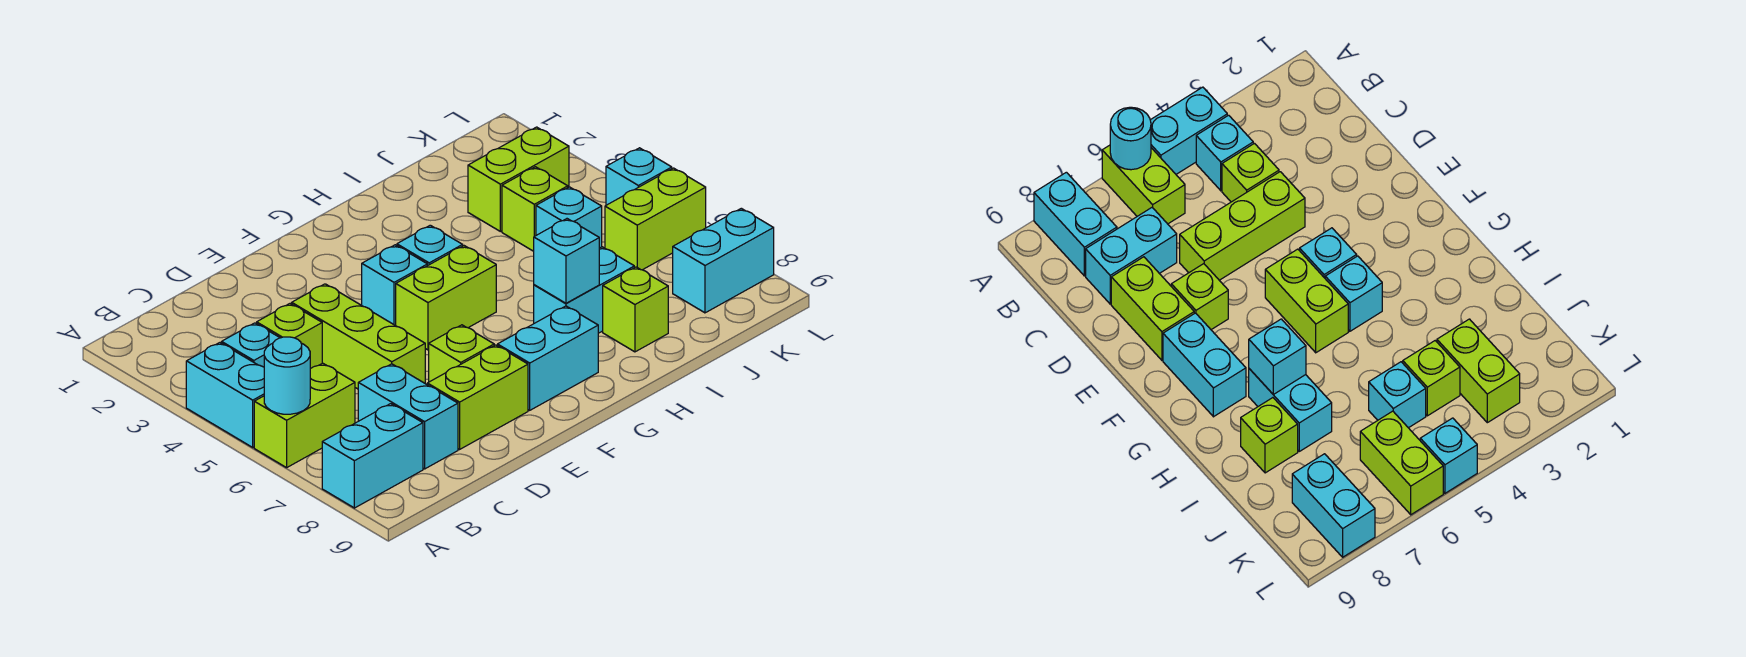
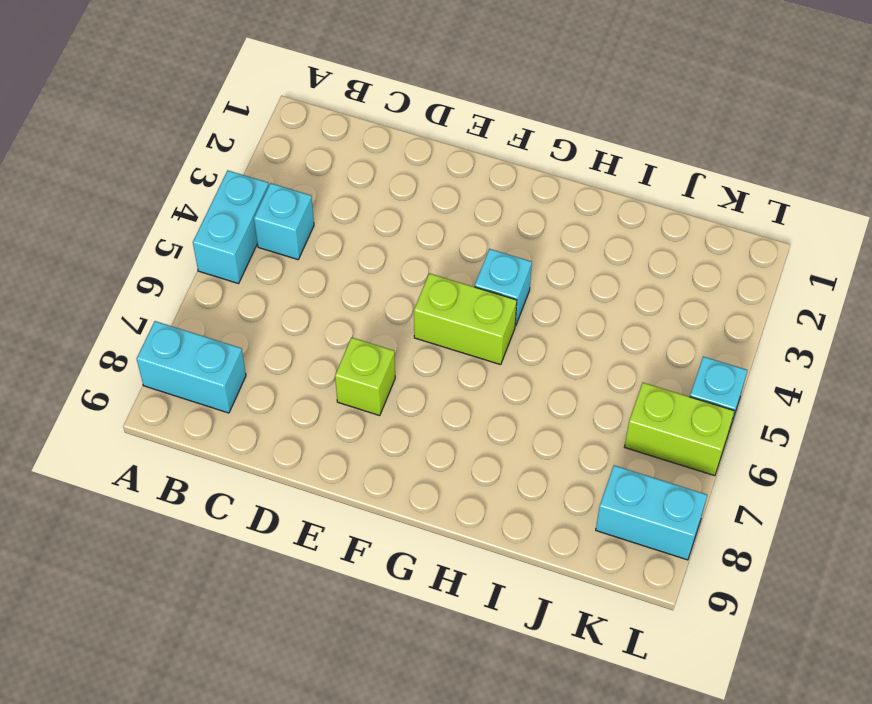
none -> lime brick A6:B6 level 1
none -> lime brick C4 level 1
none -> cyan brick C7:C8 level 1

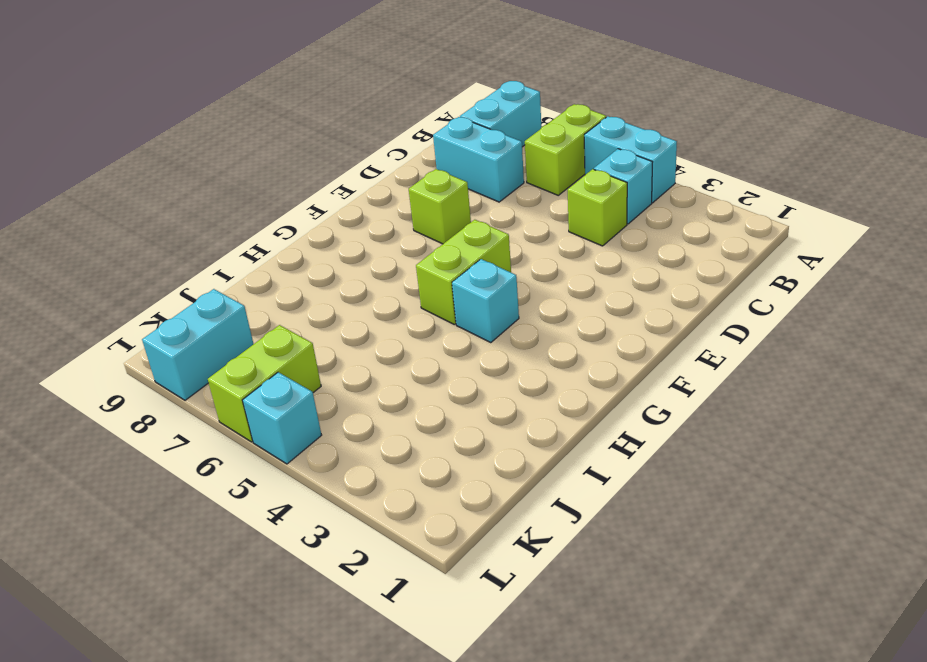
none -> lime brick D4:D6 level 1
none -> lime brick D8:E8 level 1
none -> cyan brick F4 level 1

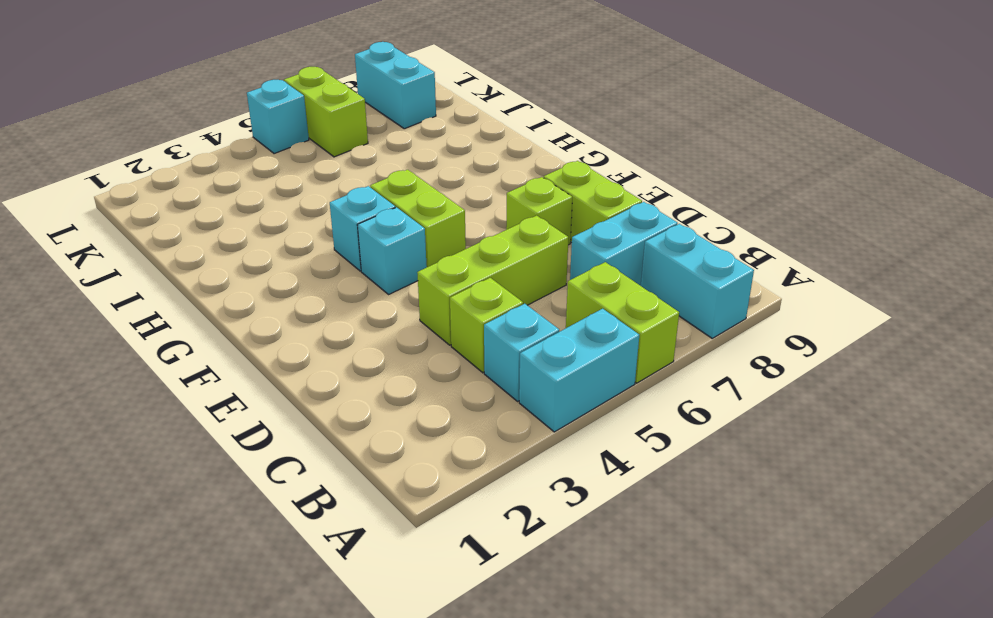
none -> cyan brick F8:G8 level 1
none -> cyan brick H7:I7 level 1
none -> lime brick I8 level 1

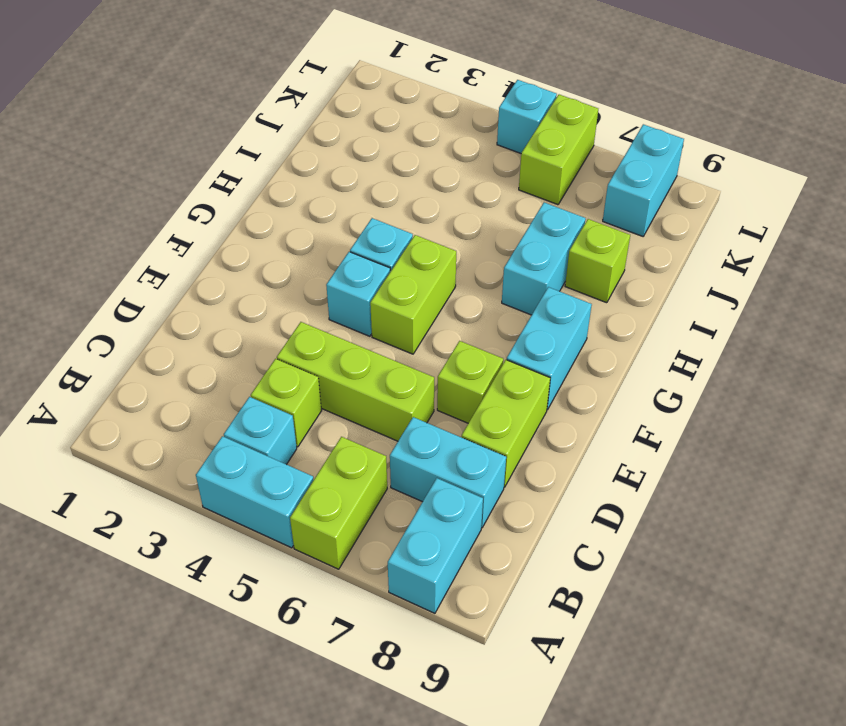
none -> lime brick J3:K3 level 1
none -> lime brick J4 level 1
none -> cyan brick J5 level 1

